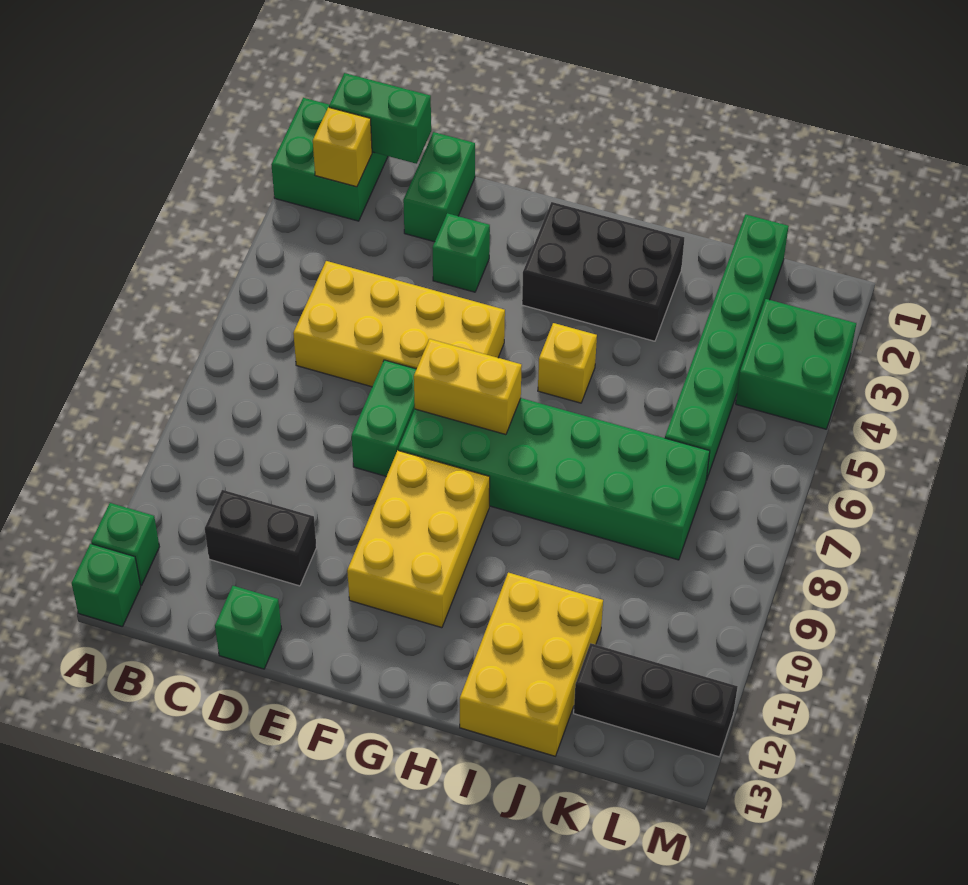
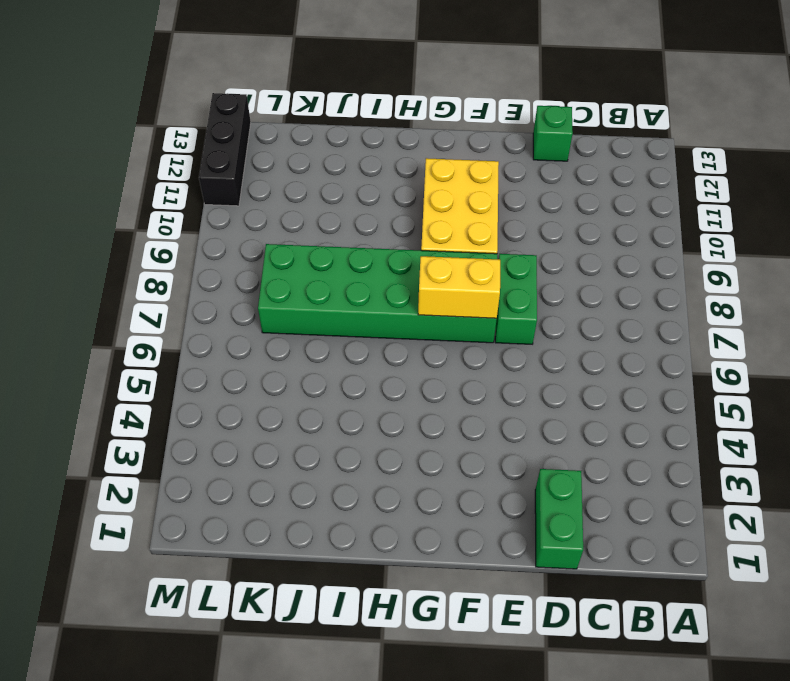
black brick M11:M13 level 1 -> black brick K12:M12 level 1
none -> green brick A1:B2 level 1
none -> green brick A12 level 1
none -> green brick A13 level 1

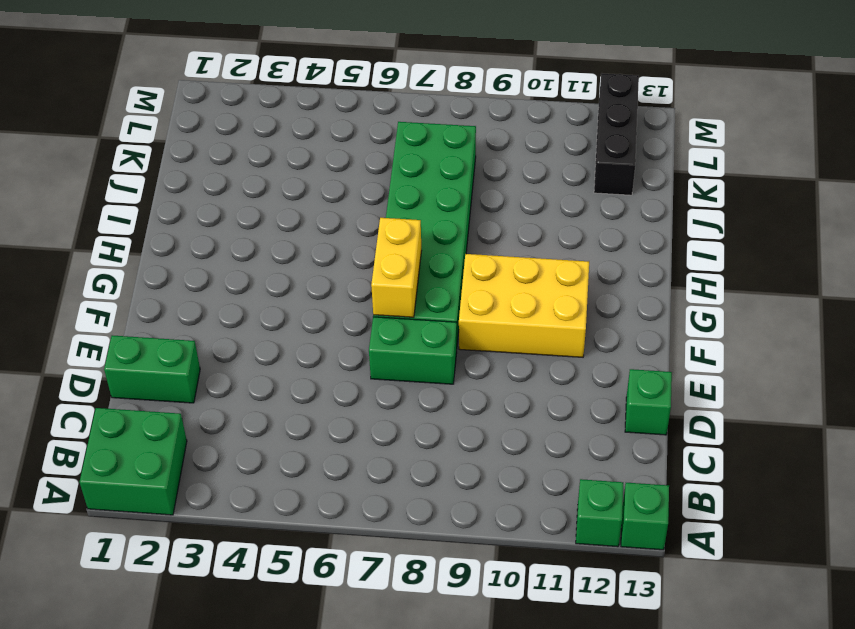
none -> yellow brick C5:F6 level 1
none -> black brick C11:D11 level 1
none -> green brick E3 level 1

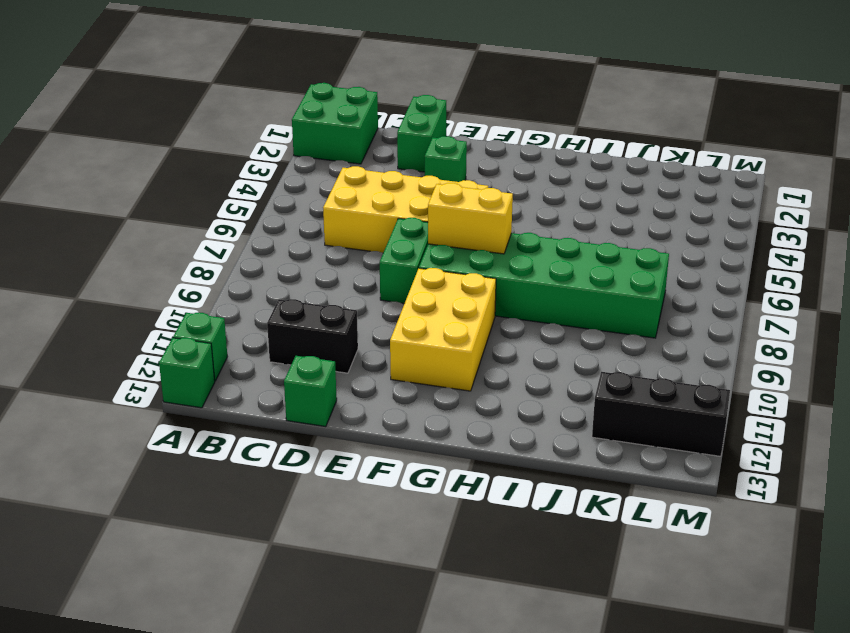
none -> black brick G2:I3 level 1
none -> yellow brick H5 level 1
none -> yellow brick I11:J13 level 1

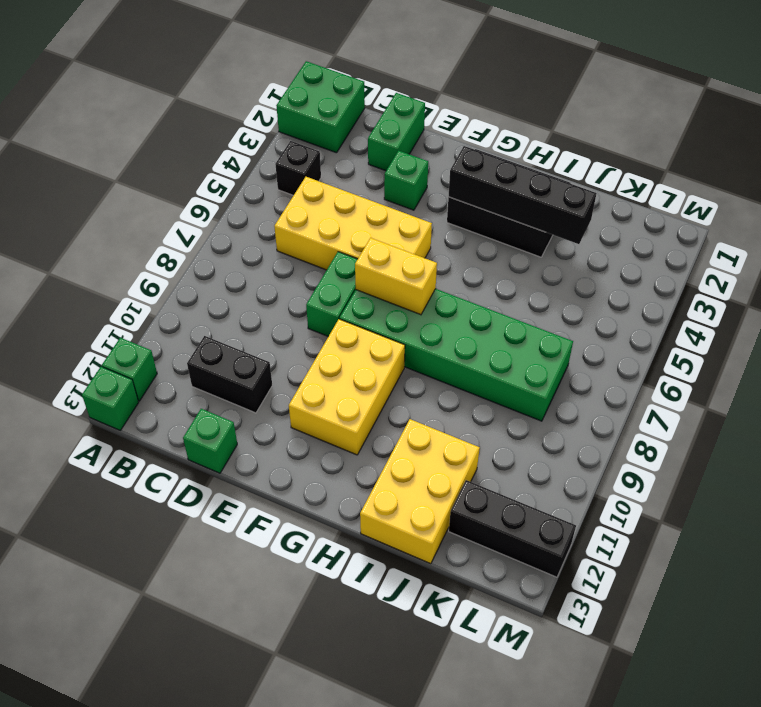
black brick B4 level 1 -> none
black brick G3:J3 level 2 -> none
none -> yellow brick H5 level 1
none -> green brick K1:K6 level 1
none -> green brick L3:M4 level 1

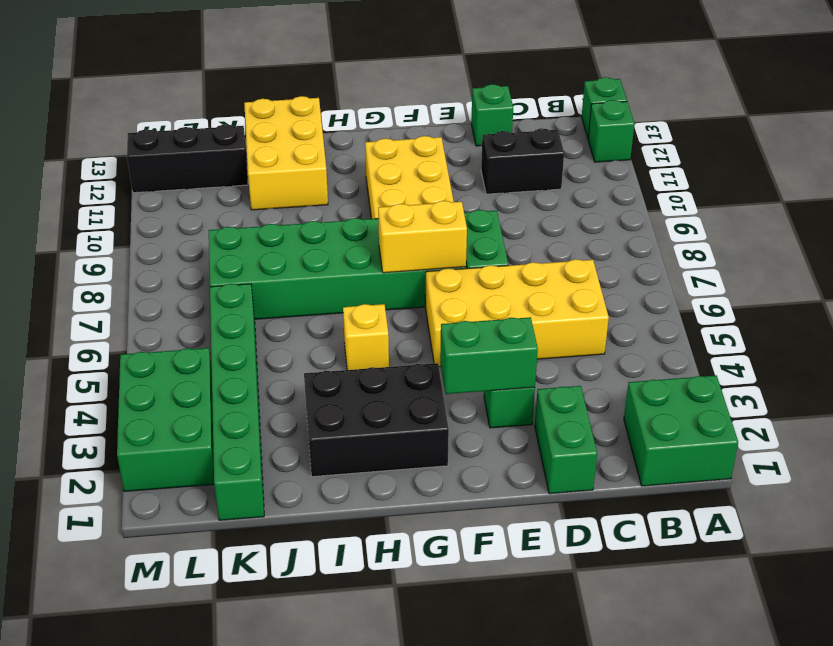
green brick E3:F3 level 2 -> green brick B1:C1 level 2
green brick L2:M4 level 1 -> green brick L3:M4 level 1
none -> yellow brick B2 level 2

